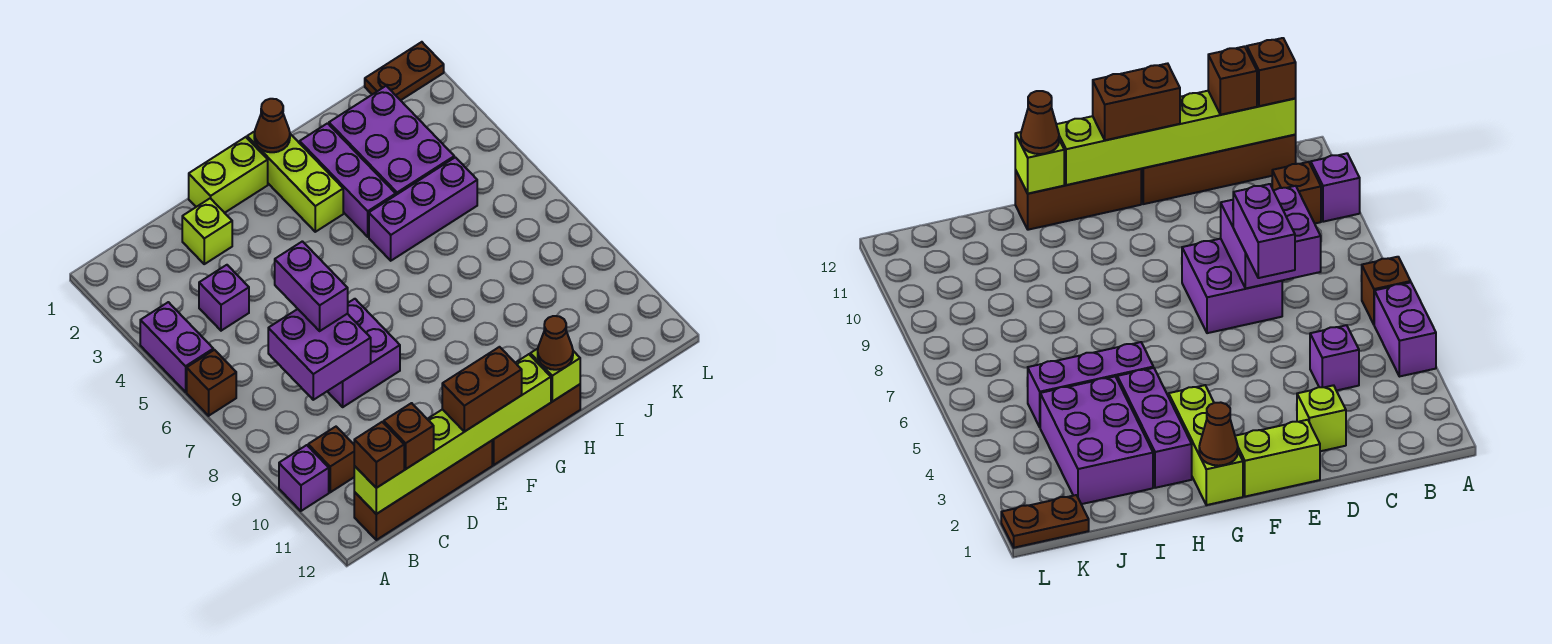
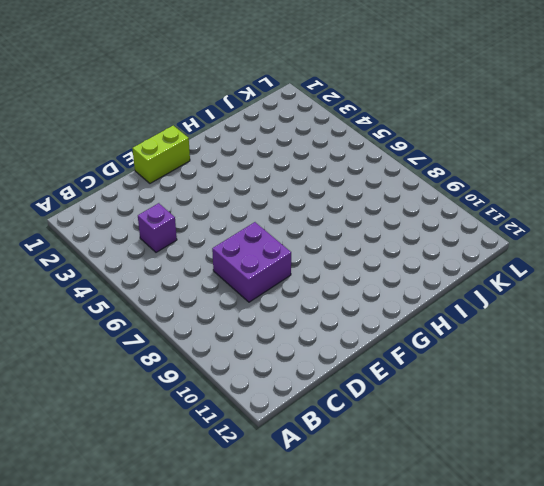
none -> purple brick A4:A5 level 1
none -> brown brick A6 level 1
none -> purple brick A10 level 1

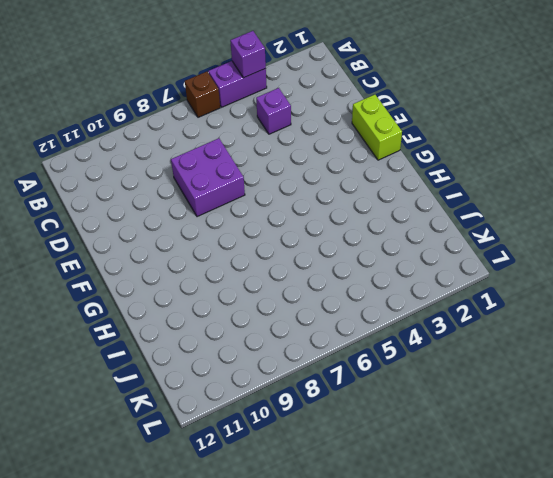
purple brick A4 level 2 -> purple brick A10 level 1
none -> brown brick B10 level 1
none -> brown brick B12:E12 level 1
none -> lime brick D2 level 1

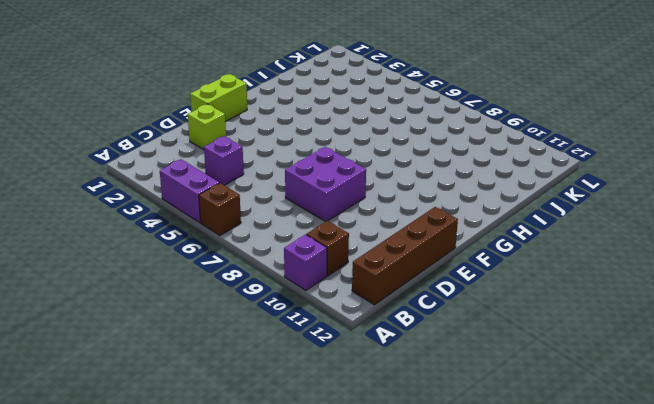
none -> brown brick F12:H12 level 1
none -> lime brick G1:G3 level 1
none -> purple brick H2:H4 level 1

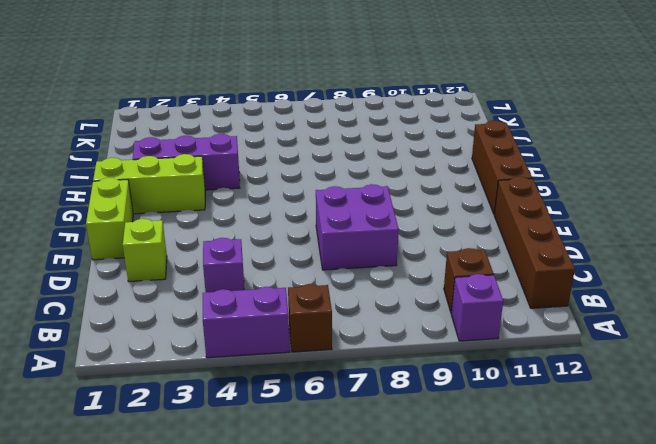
none -> purple brick H5:J5 level 1
none -> purple brick I2:J4 level 1
none -> brown plate K1:L1 level 1

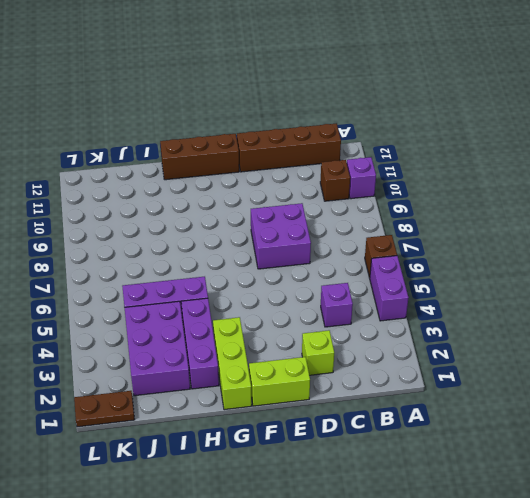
none -> lime brick B12:G12 level 2
none -> purple brick C7:D8 level 2
none -> brown cone G1 level 2

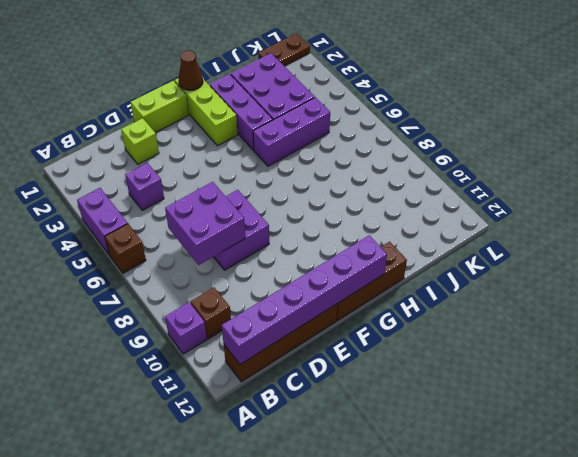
purple brick B12:G12 level 2 -> lime brick B12:G12 level 2
none -> lime brick H12 level 2
none -> brown brick B12 level 3
none -> brown brick C12 level 3

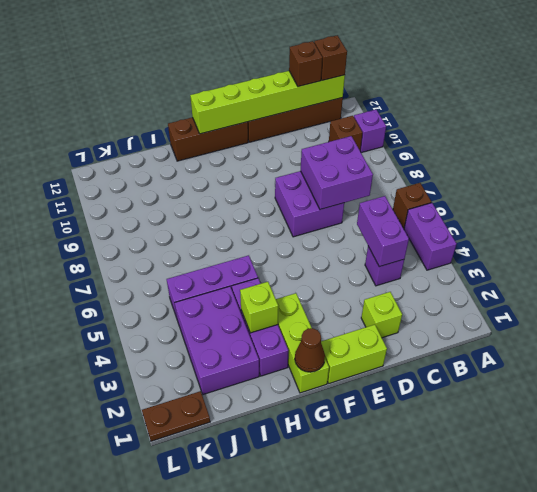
purple brick C4:C5 level 2 -> purple brick D6:D7 level 3
lime brick H3 level 2 -> lime brick H12 level 2
none -> brown brick E12:F12 level 3
none -> brown cone H12 level 3

